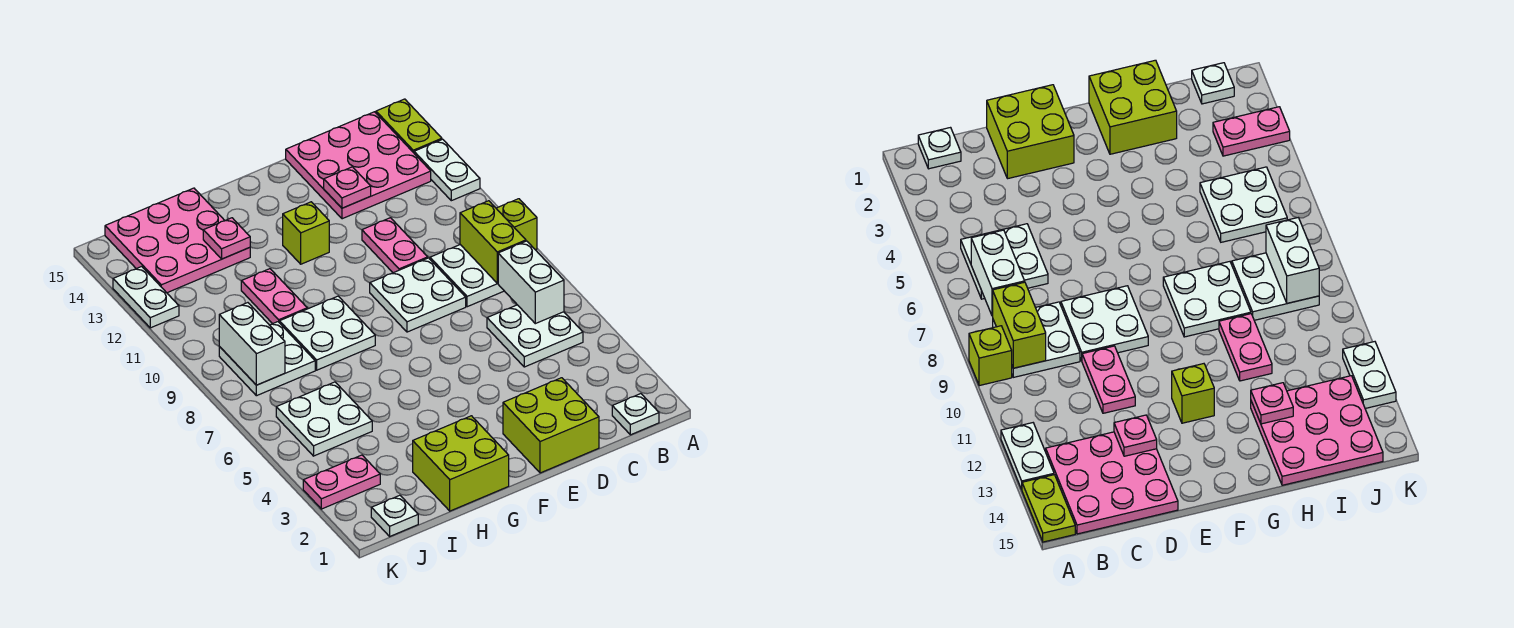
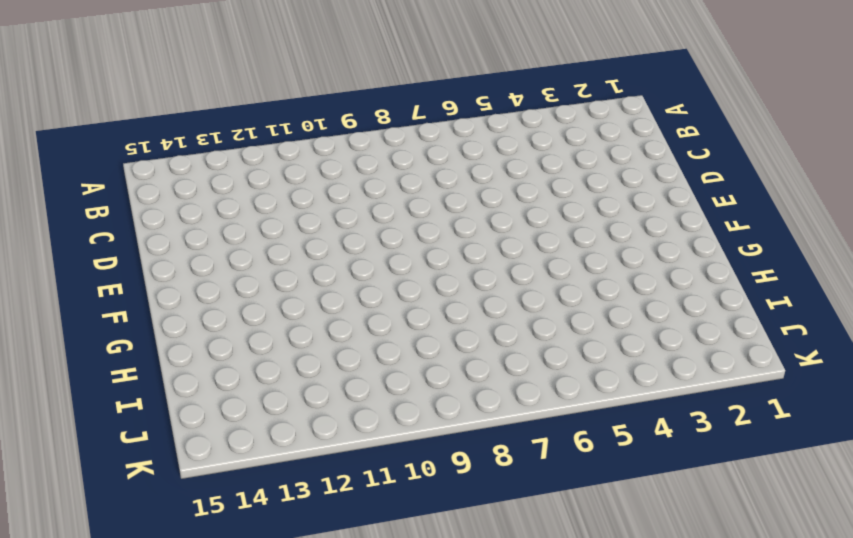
none -> lime brick A9 level 1
none -> white plate A12:A13 level 1
none -> lime plate A14:A15 level 1

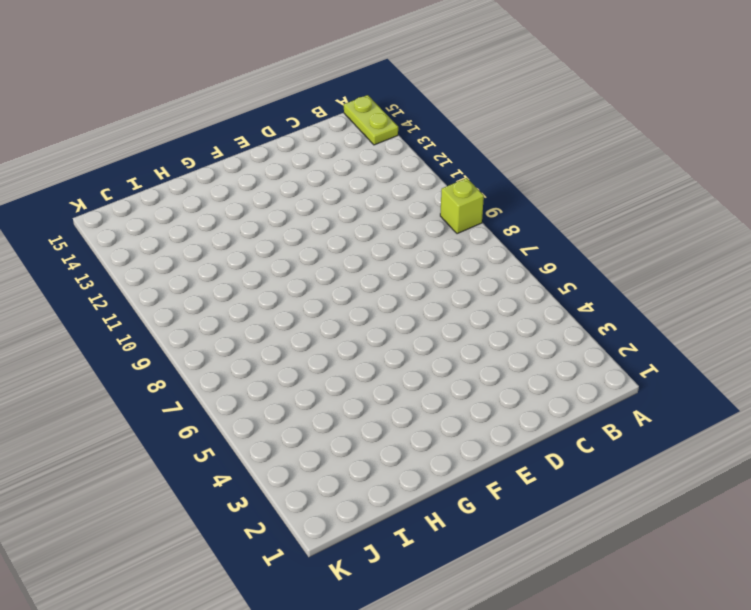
none -> white plate A12:A13 level 1
none -> white plate B1 level 1
none -> white plate B5:C6 level 1

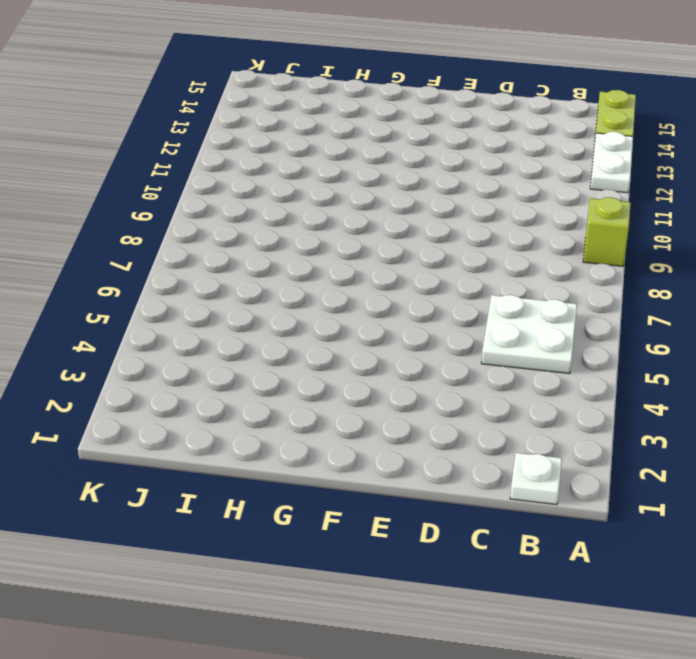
none -> white plate B8:C9 level 1
none -> pink plate B13:D15 level 1
none -> lime brick D1:E2 level 1

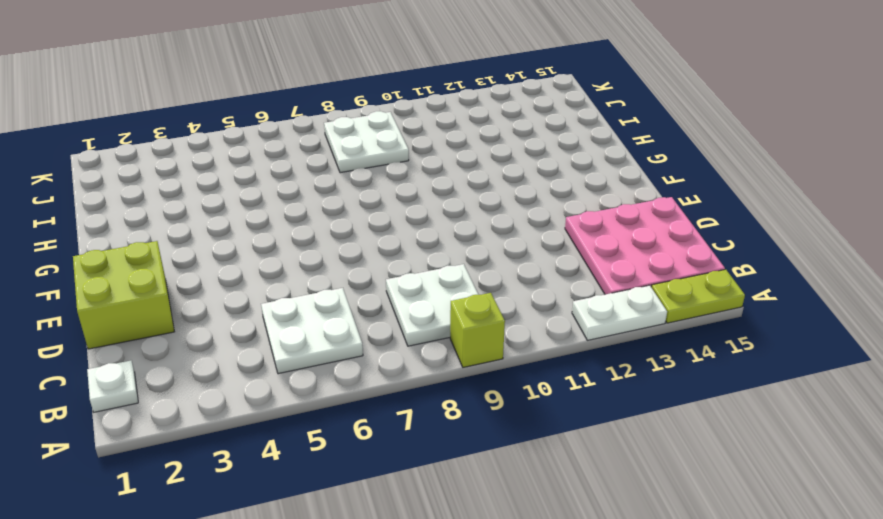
none -> white plate D8:E9 level 1
none -> pink plate D10:D11 level 1
none -> lime brick F12 level 1

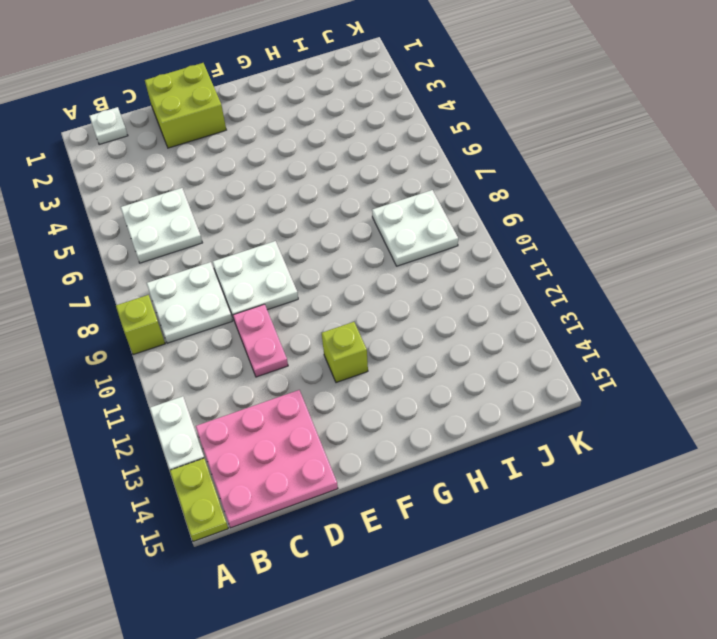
none -> lime brick G1:H2 level 1
none -> white plate G8:H9 level 1
none -> pink plate H10:H11 level 1

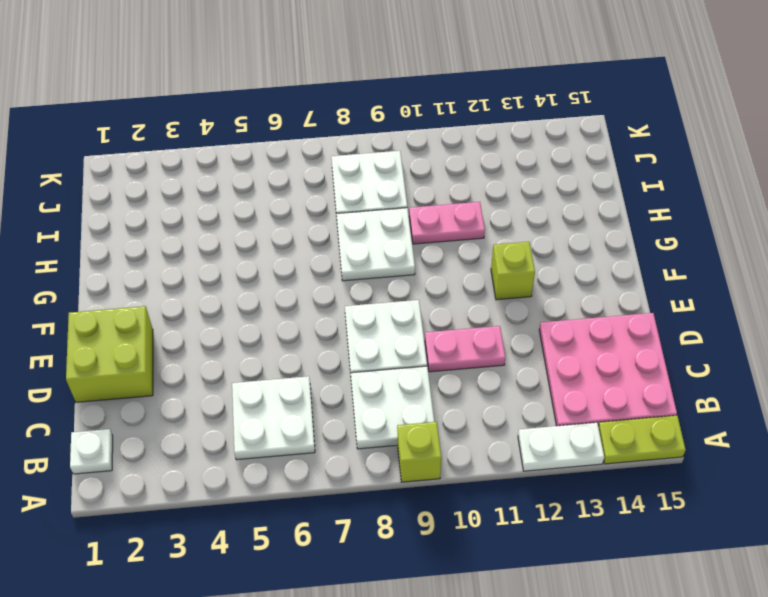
none -> lime brick G1:H2 level 1
none -> pink plate H13:J15 level 1
none -> white plate I5:J6 level 1

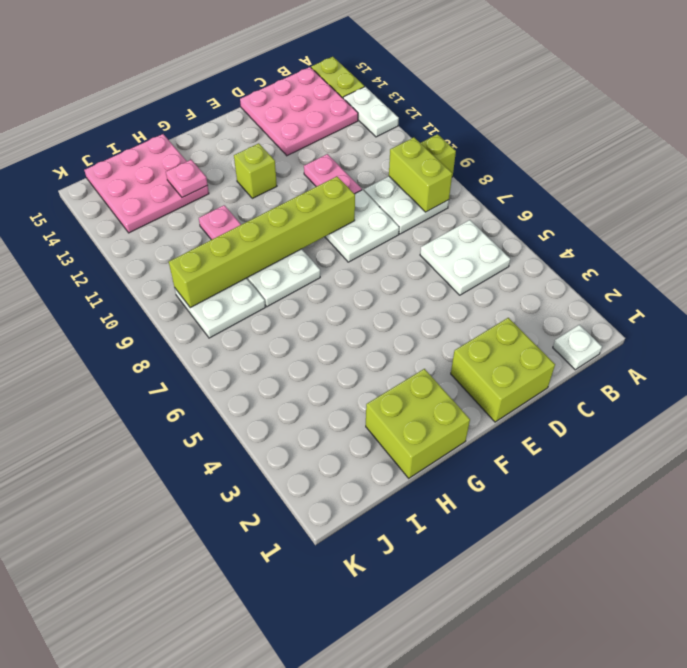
lime brick E9:J9 level 2 -> white brick J8:J9 level 2
none -> white plate I5:J6 level 1
none -> white plate J1 level 1
none -> pink plate J3:K3 level 1

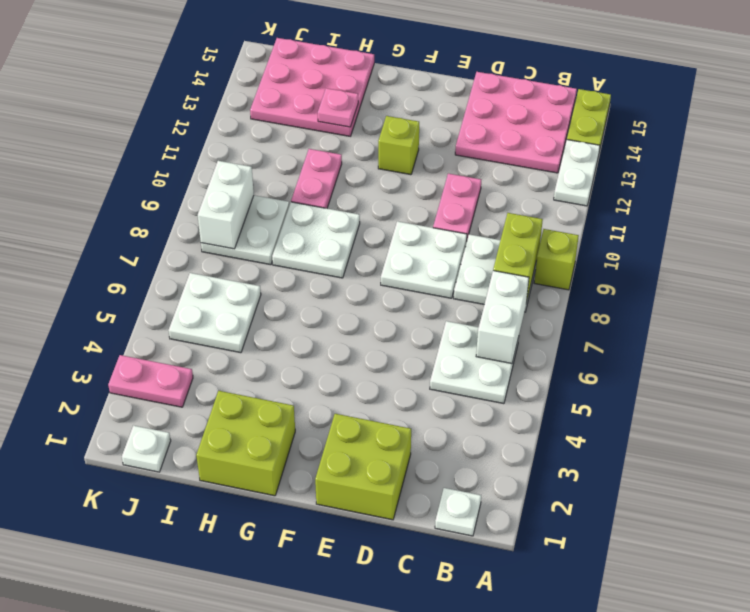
none -> white plate K12:K13 level 1
none -> pink plate D13 level 2

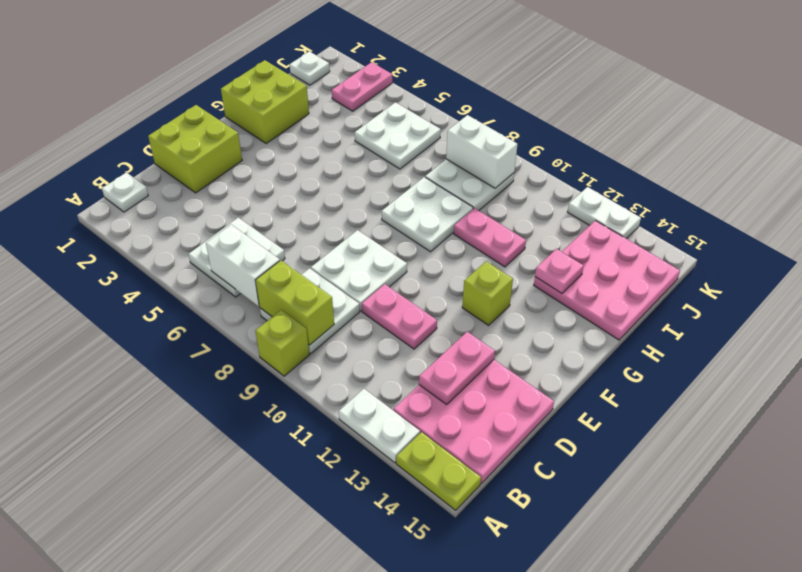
pink plate C13:D13 level 2 -> pink plate D13 level 2

